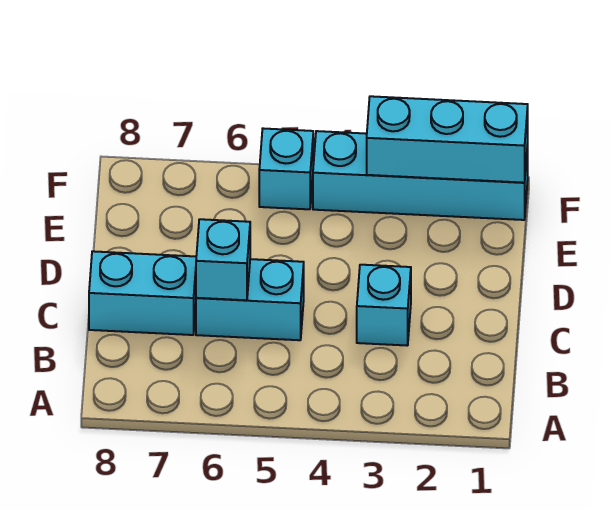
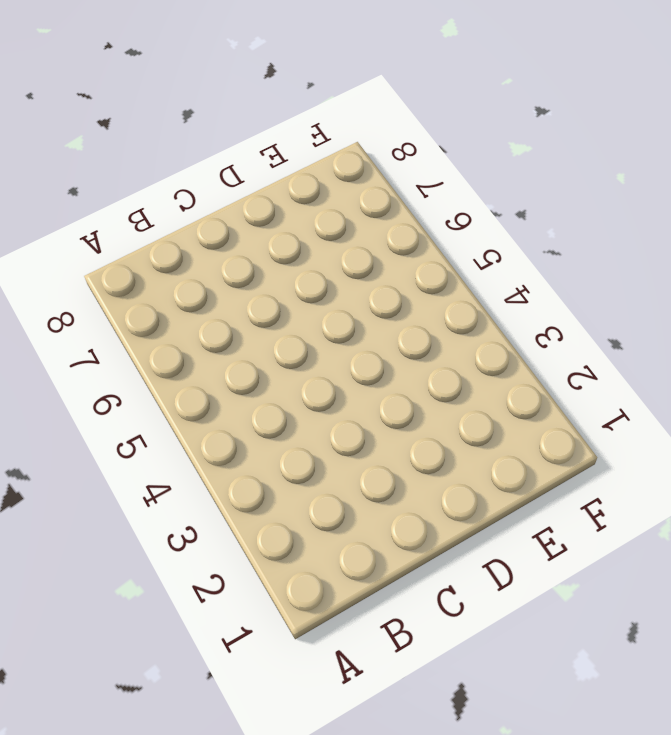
none -> cyan brick C3 level 1
none -> cyan brick C5:C6 level 1

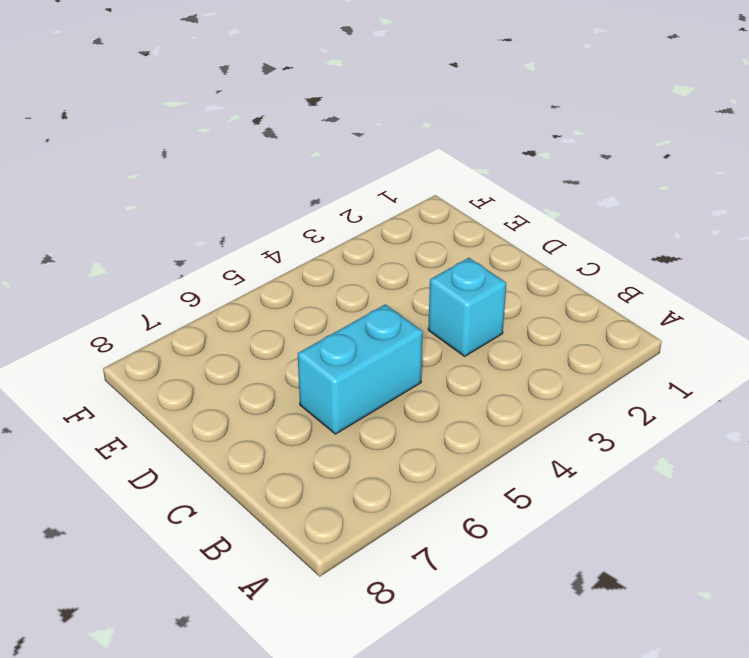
none -> cyan brick C7:C8 level 1
none -> cyan brick F1:F4 level 1

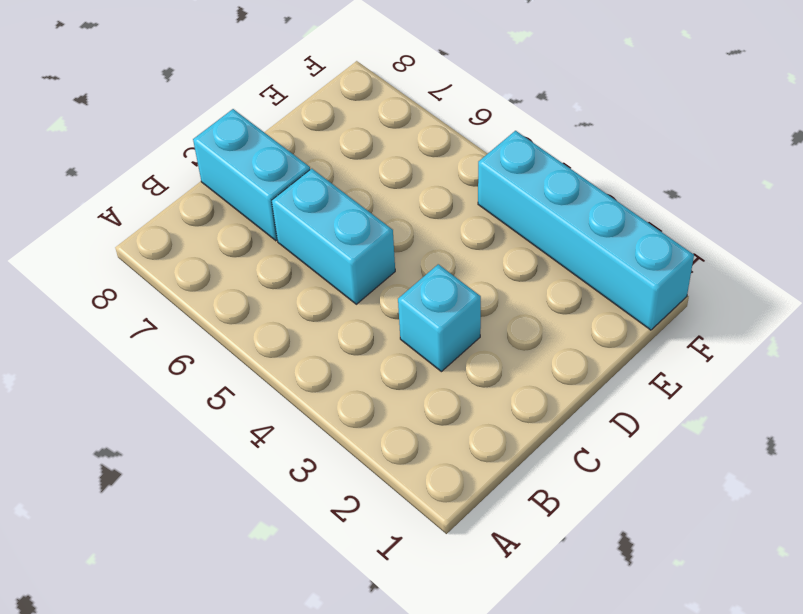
none -> cyan brick F5 level 1
none -> cyan brick C6 level 2

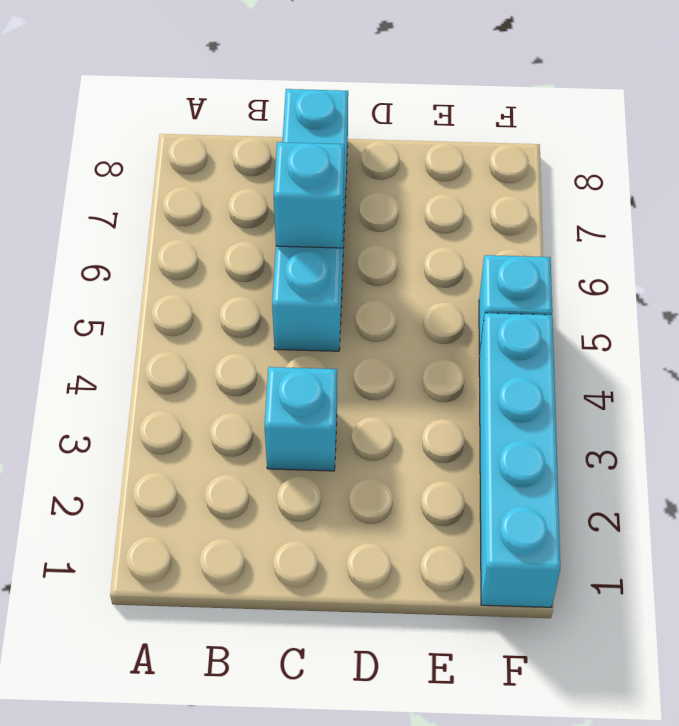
none -> cyan brick F1:F3 level 2

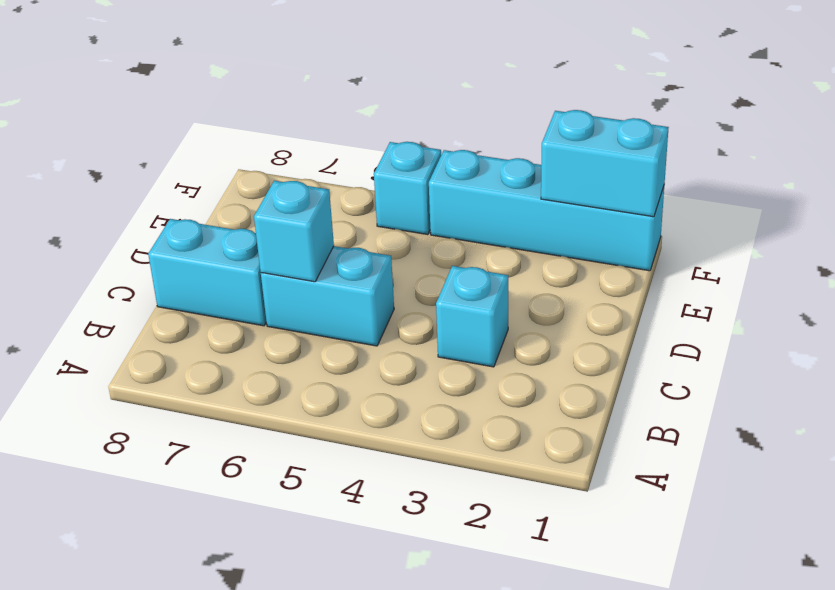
cyan brick F1:F2 level 2 -> cyan brick F1:F3 level 2

